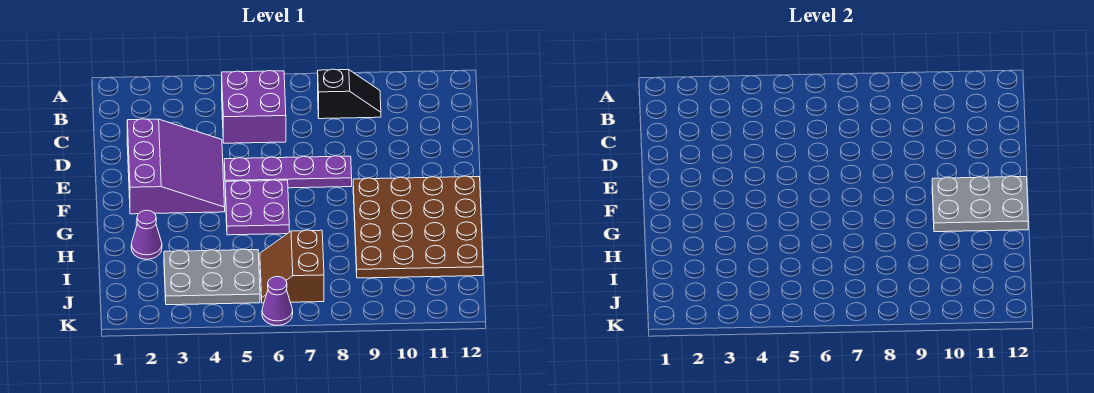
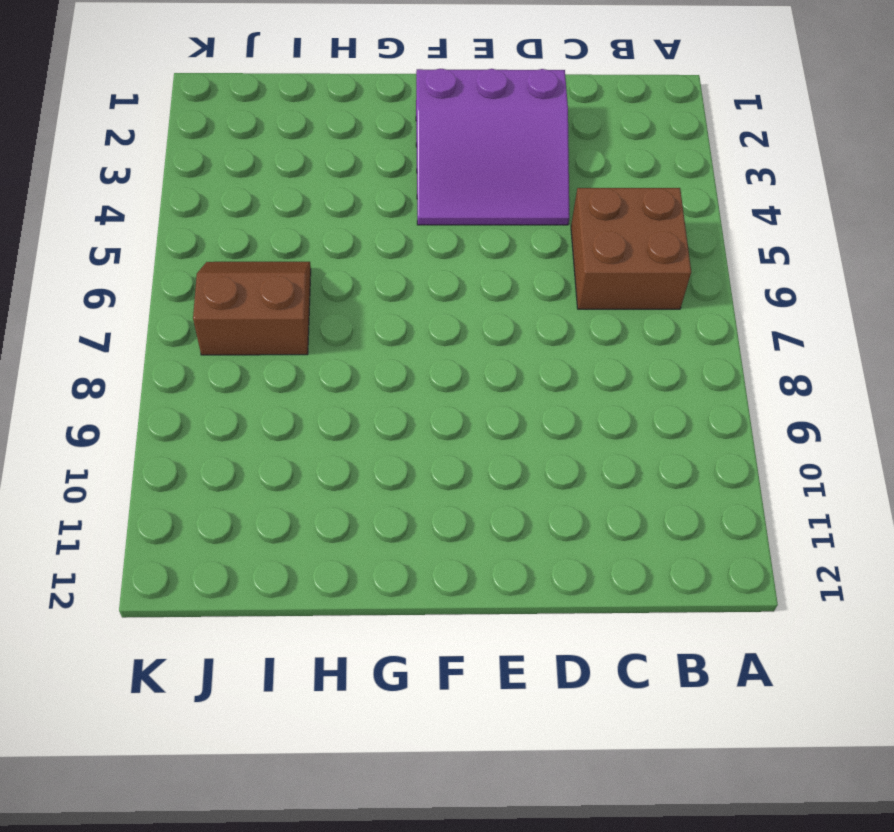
brown brick B5:C6 level 1 -> purple brick B5:C6 level 1
none -> black slope B8:B9 level 1 top 8
none -> purple plate E5:E8 level 1

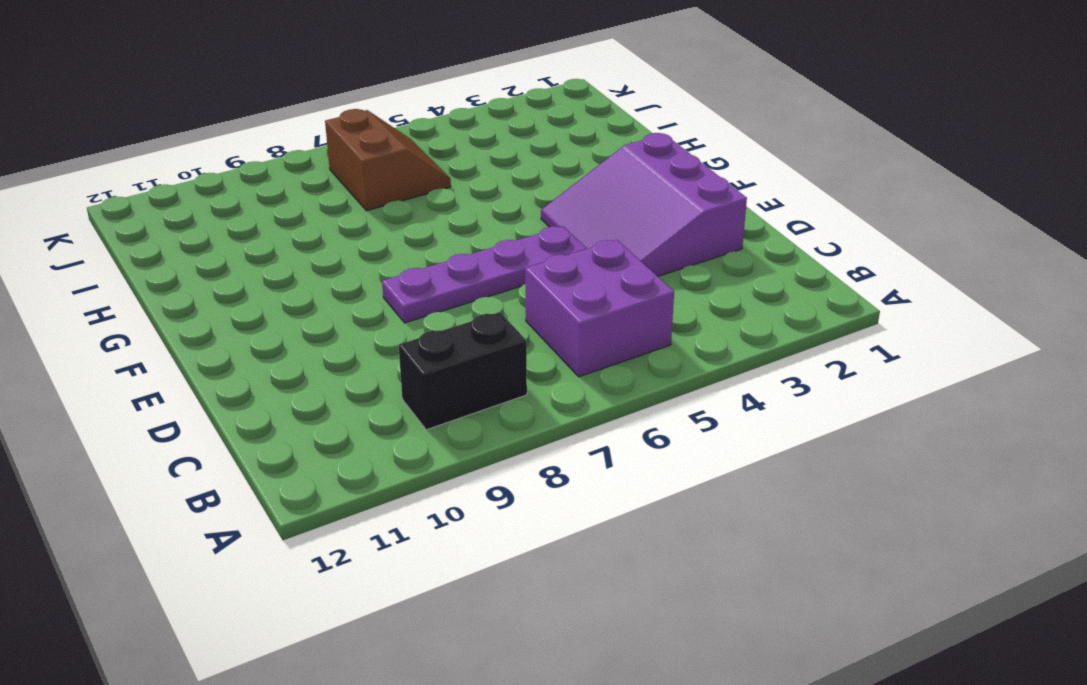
black brick B8:B9 level 1 -> black slope B8:B9 level 1 top 8
none -> purple plate F5:G6 level 1
none -> brown plate F9:I12 level 1

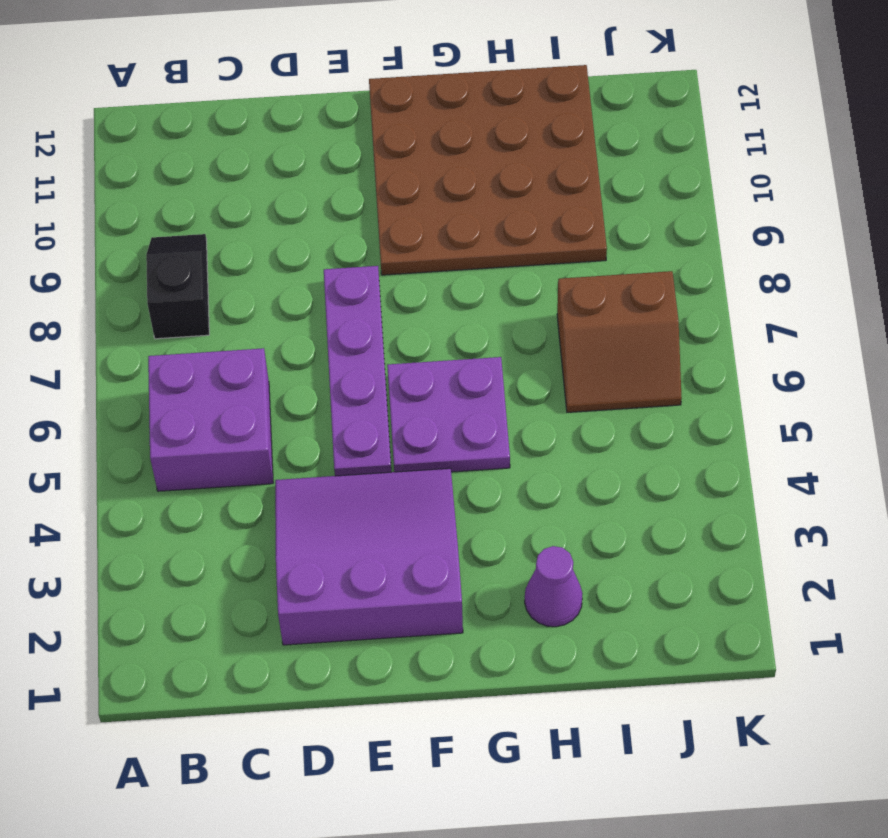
none -> grey plate I3:J5 level 1
none -> purple cone K6 level 1

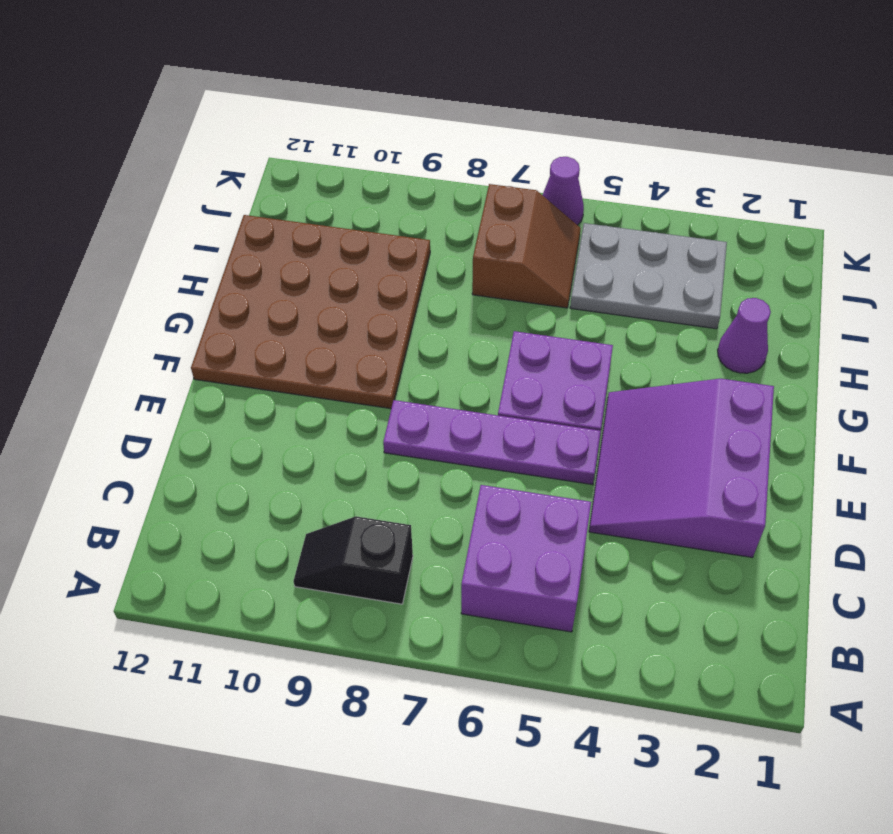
none -> grey plate F10:G12 level 2

